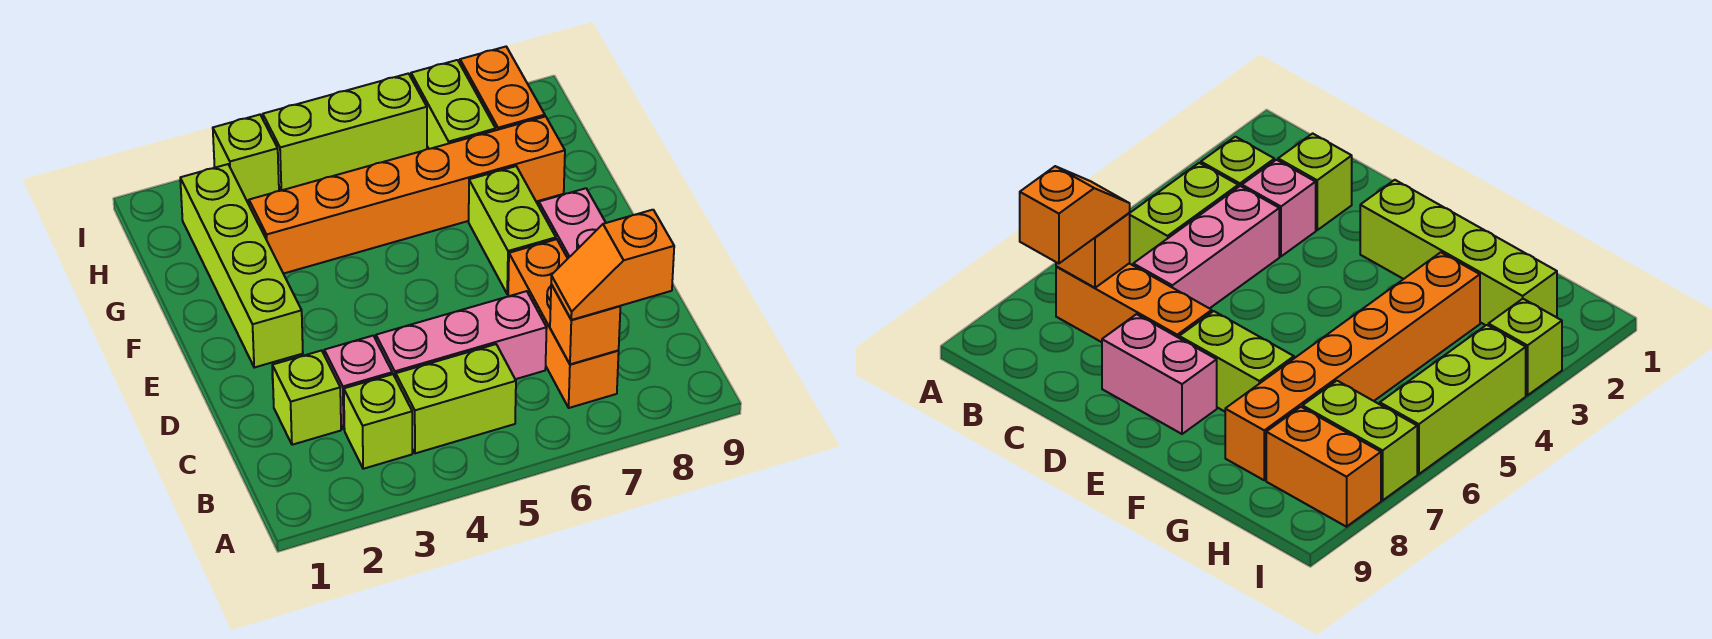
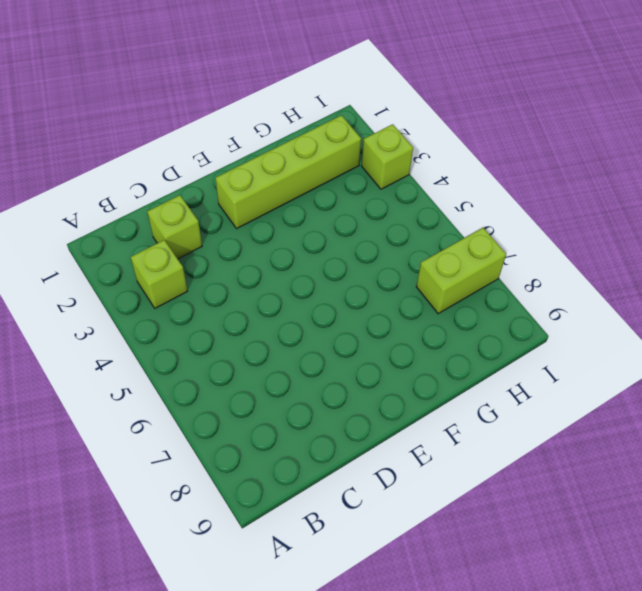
none -> lime brick B4:B5 level 1
none -> orange brick B7:D7 level 1
none -> pink brick C3 level 1

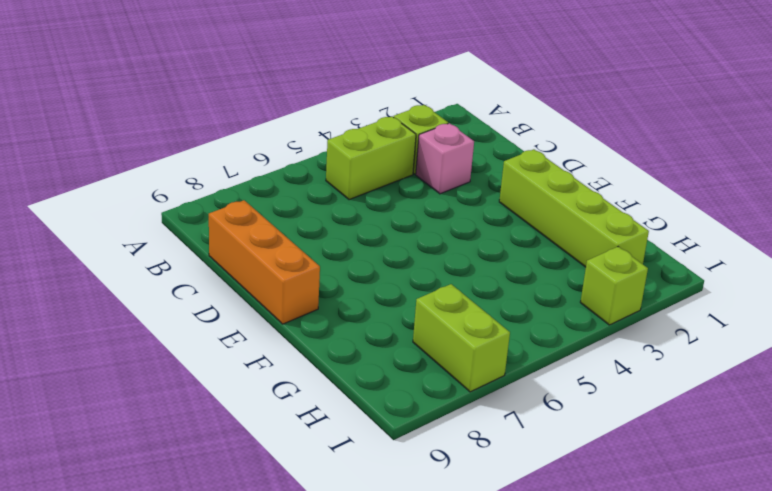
orange brick C9:E9 level 1 -> orange brick B7:D7 level 1
none -> lime brick C2 level 1
none -> pink brick C4:C6 level 1
none -> pink brick D8:E8 level 1

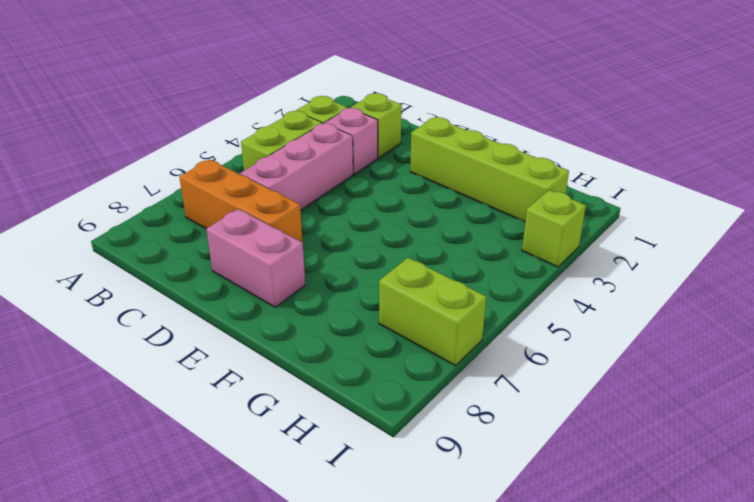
none -> lime brick E7:F7 level 1
none -> orange brick G3:G8 level 1
none -> orange brick H8:I8 level 1

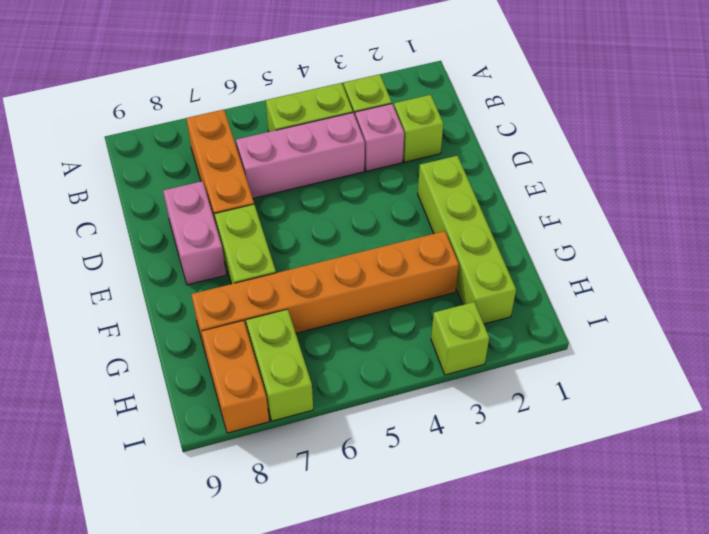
none -> lime brick I4:I6 level 1
none -> orange brick B7 level 2
none -> orange slope B7:B8 level 3 top 8

